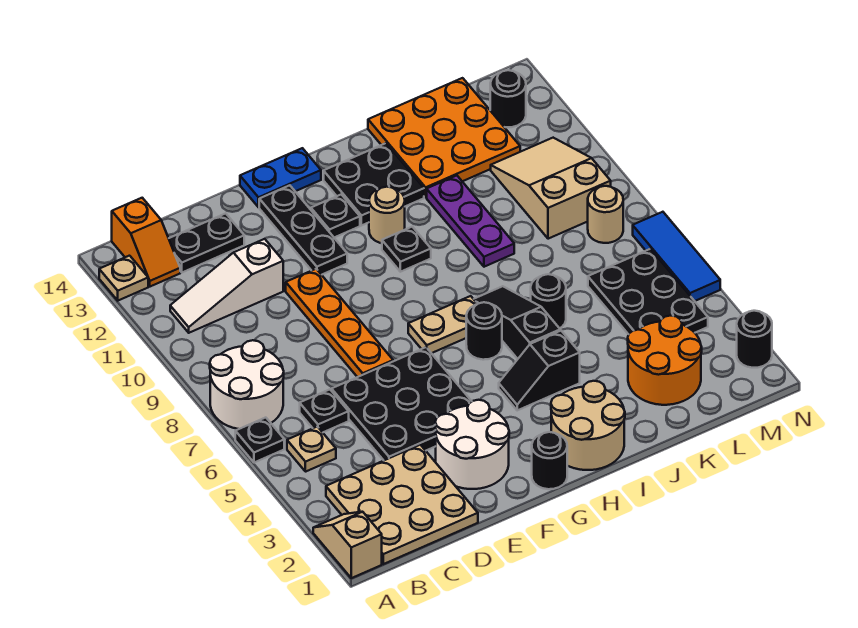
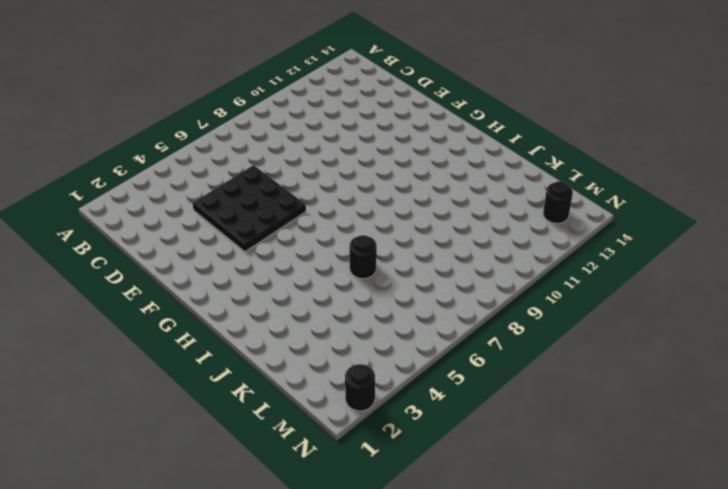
none -> tan slope A1:A2 level 1 top 1
none -> black plate A6 level 1
none -> white round brick A7:B8 level 1
none -> tan plate A13 level 1

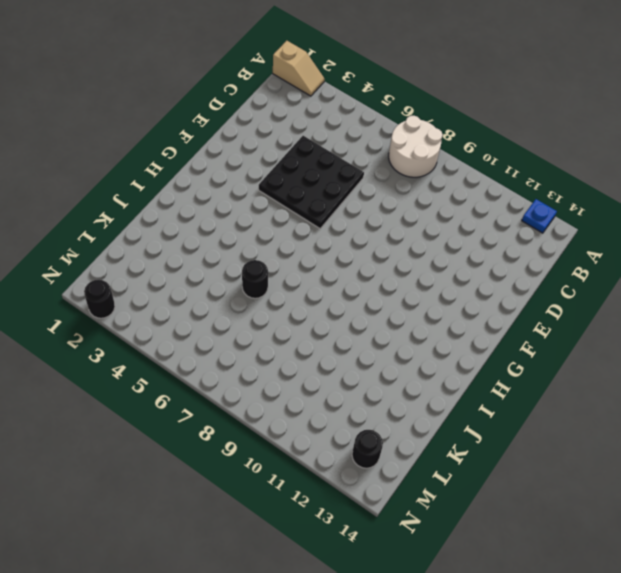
blue plate A13 level 1 -> tan plate A13 level 1
none -> black plate A6 level 1
none -> tan plate B1:D3 level 1
none -> tan plate B5 level 1
none -> white slope B11:D11 level 1 top D

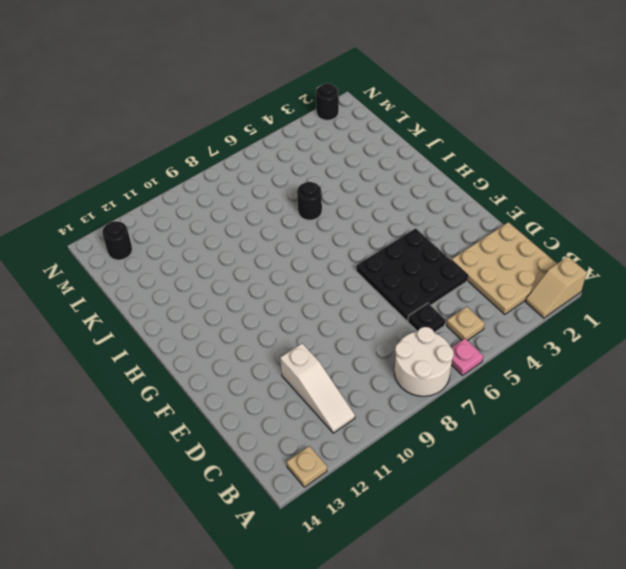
pink plate A6 level 1 -> black plate A6 level 1
none -> orange slope B13:B14 level 1 top 14
none -> black plate C13:D13 level 1
none -> white round brick E2:F3 level 1
none -> orange plate E7:E10 level 1

